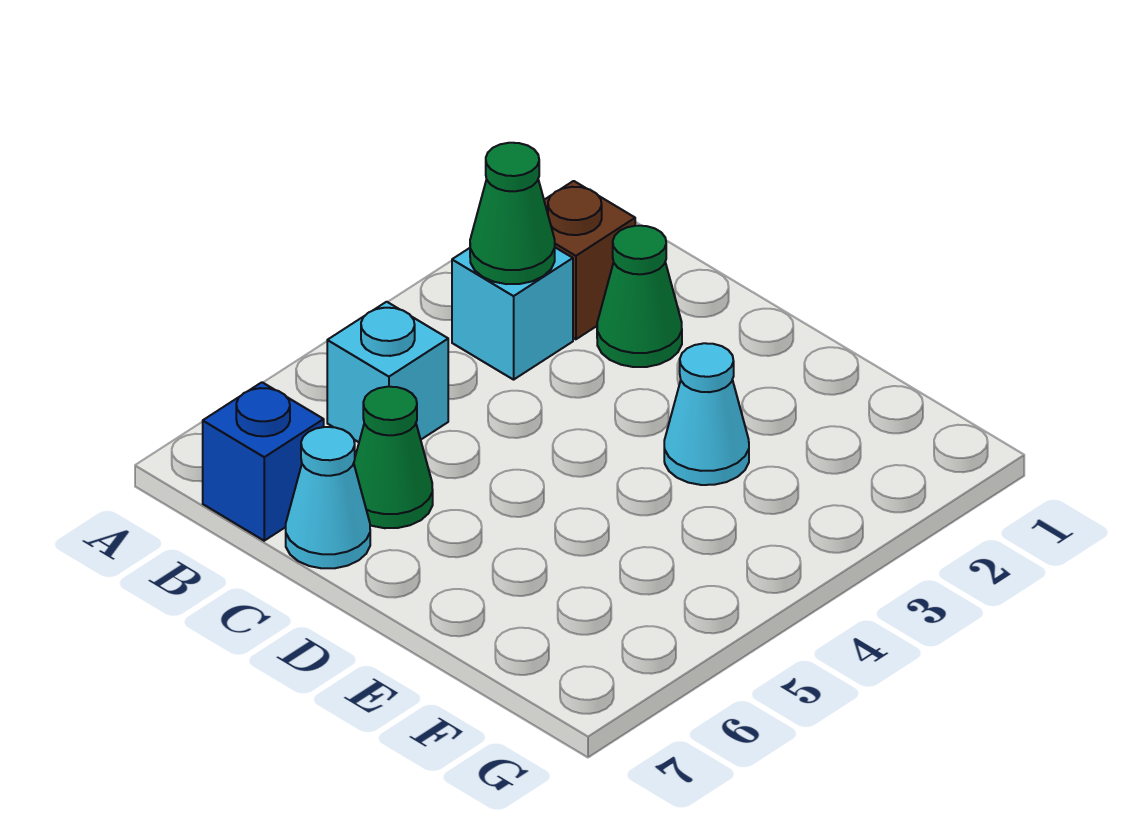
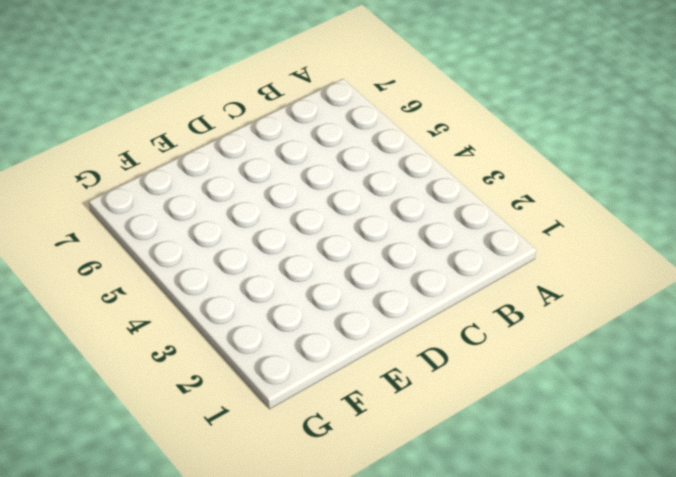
none -> brown brick B2 level 1
none -> cyan brick B3 level 1

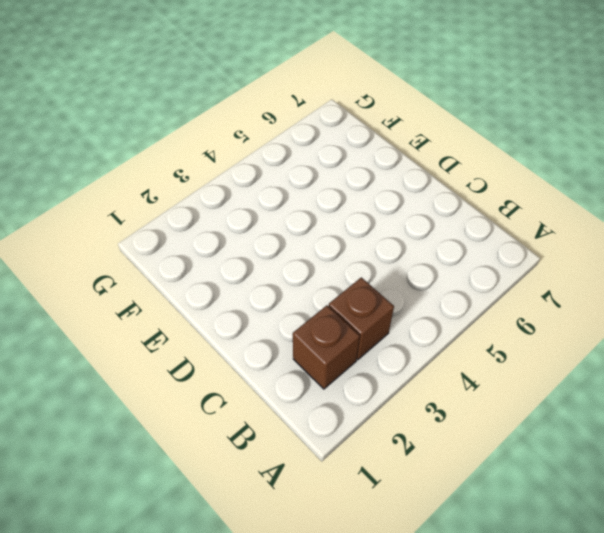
brown brick B3 level 1 -> cyan brick B3 level 1
none -> cyan brick B5 level 1
none -> blue brick B7 level 1

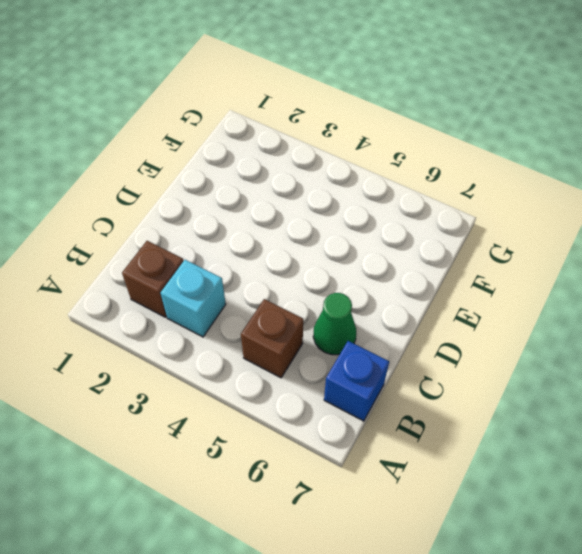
brown brick B5 level 1 -> cyan brick B5 level 1
none -> green cone C2 level 1
none -> cyan cone C7 level 1

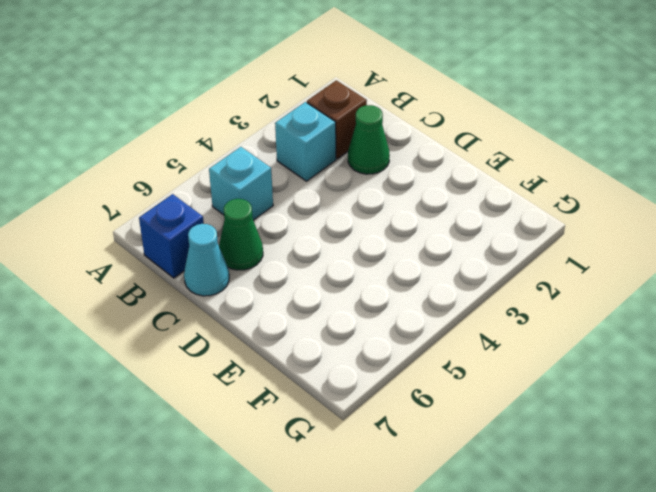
none -> cyan cone E3 level 1
none -> green cone B3 level 2

